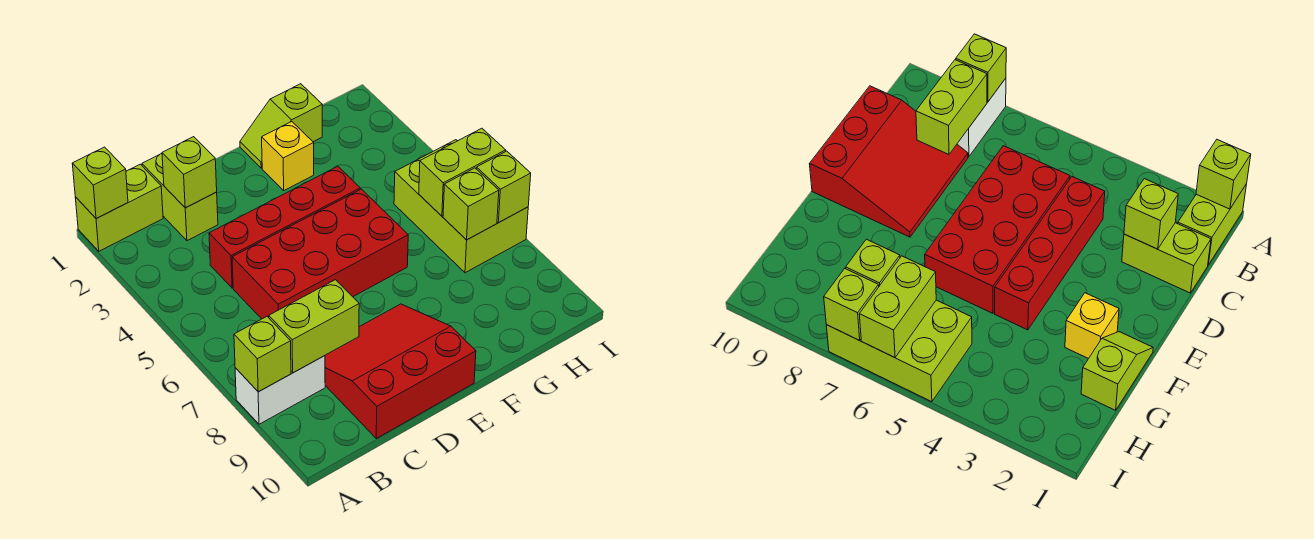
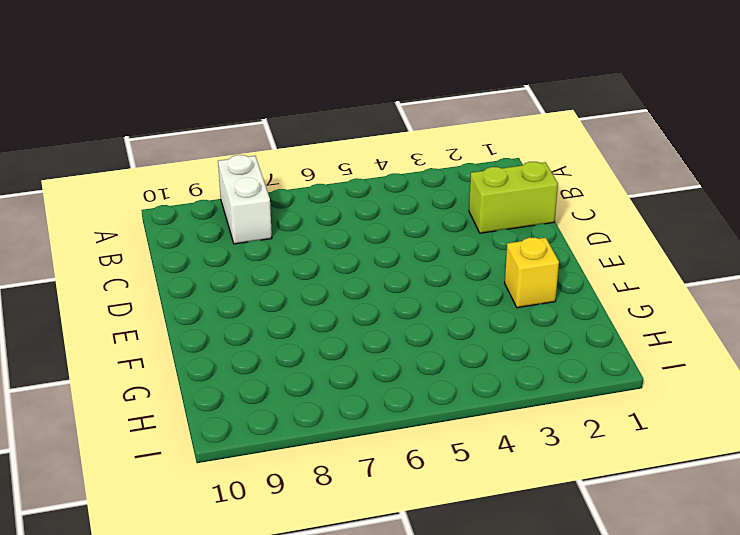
none -> lime brick A1:B1 level 1
none -> red brick C4:F4 level 1
none -> red brick C5:F6 level 1

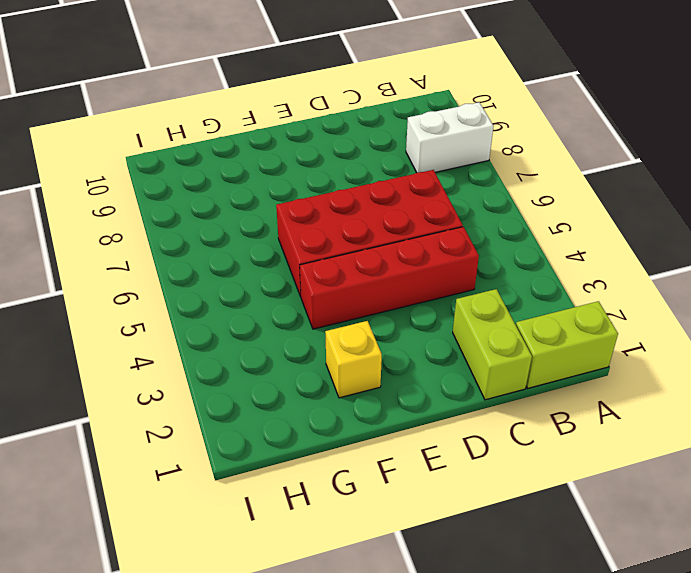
none -> red slope C8:E10 level 1 top 10
none -> lime slope F1:G1 level 1 top G
none -> lime brick H5:I7 level 1

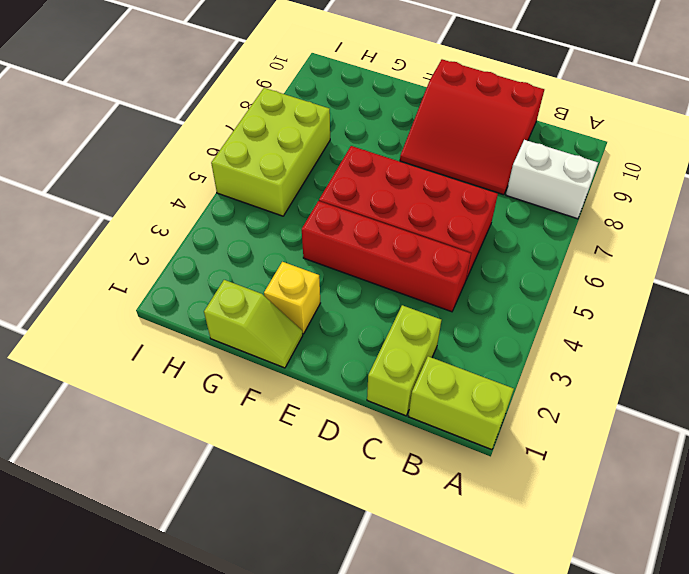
none -> lime brick A1 level 2
none -> lime brick A8 level 2
none -> lime brick B8:C8 level 2

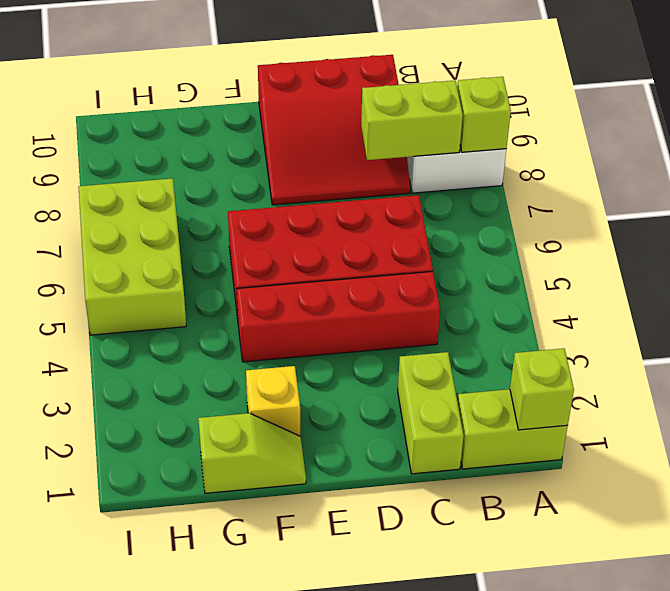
none -> lime brick C2 level 2
none -> lime brick H6:I6 level 2
none -> lime brick H7 level 2

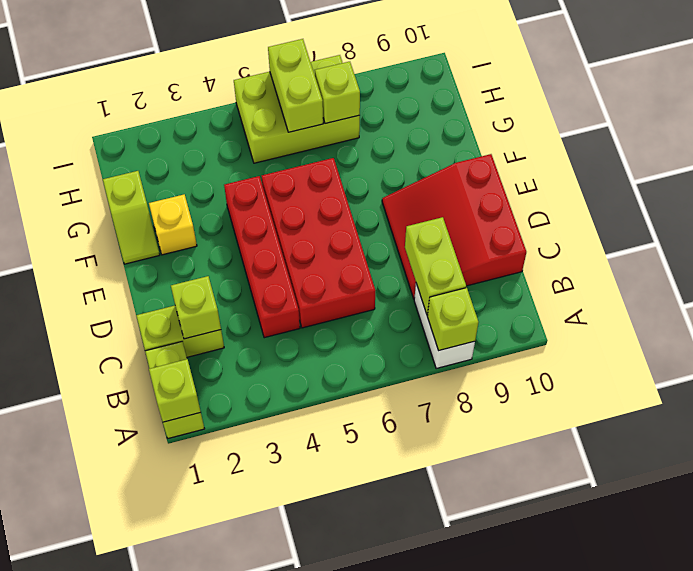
none -> lime brick I7 level 2

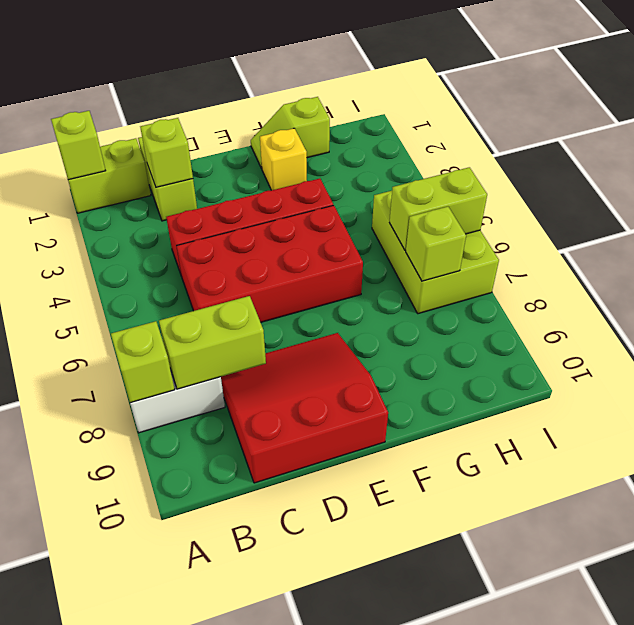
none -> lime brick I7 level 2

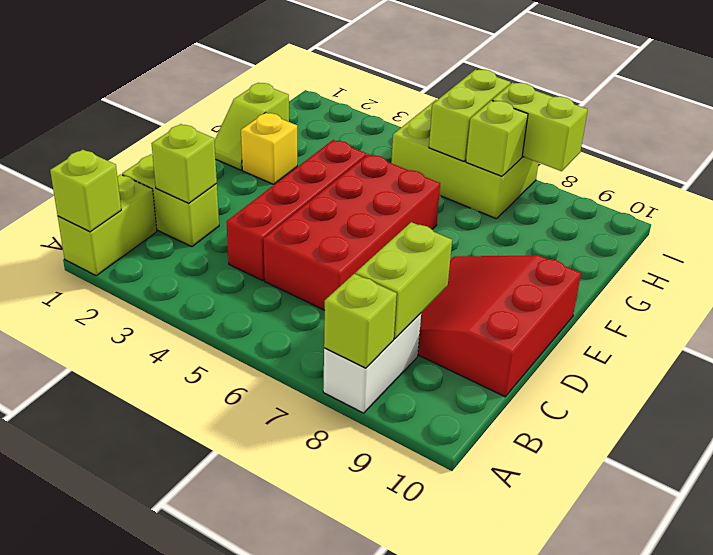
lime brick I7:I8 level 2 -> lime brick I7 level 2

